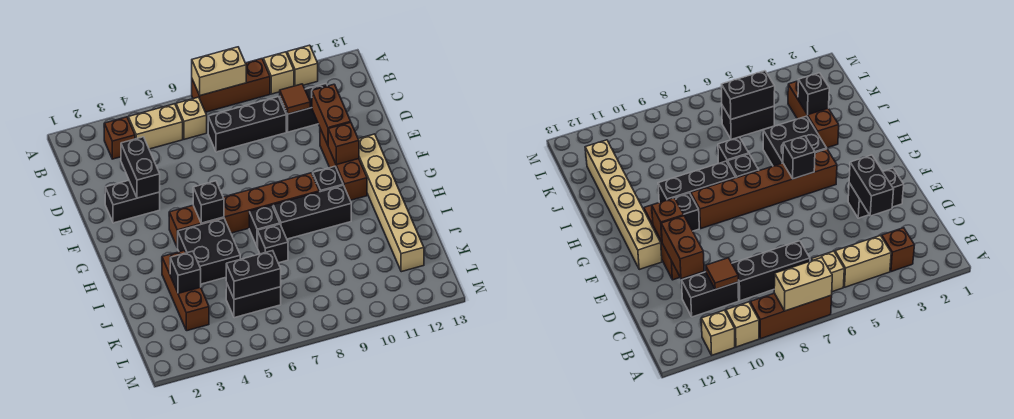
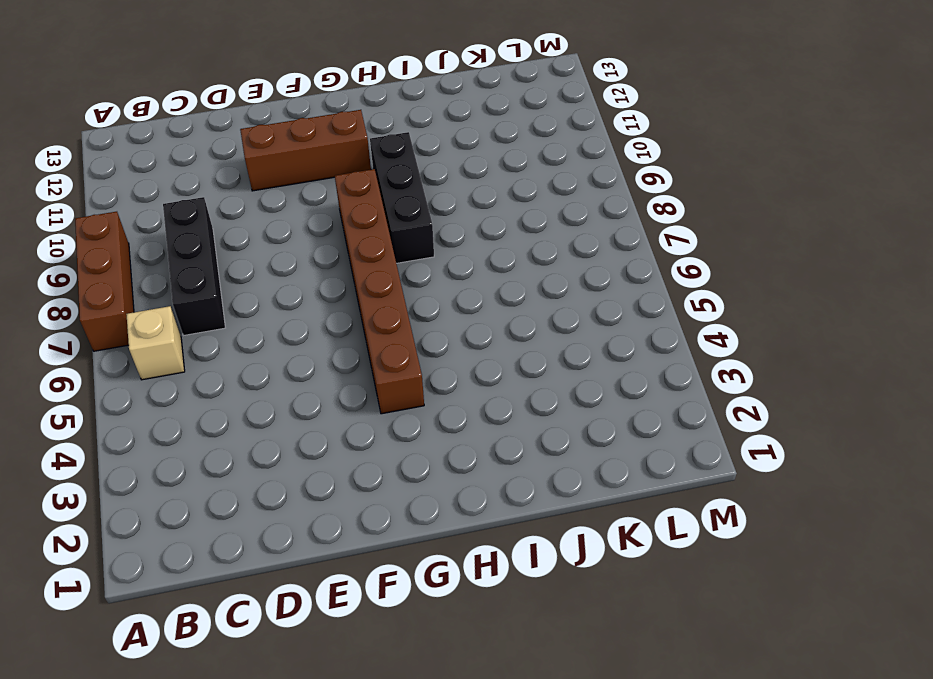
none -> tan brick A10 level 1
none -> tan brick A11 level 1
none -> brown brick B3 level 1

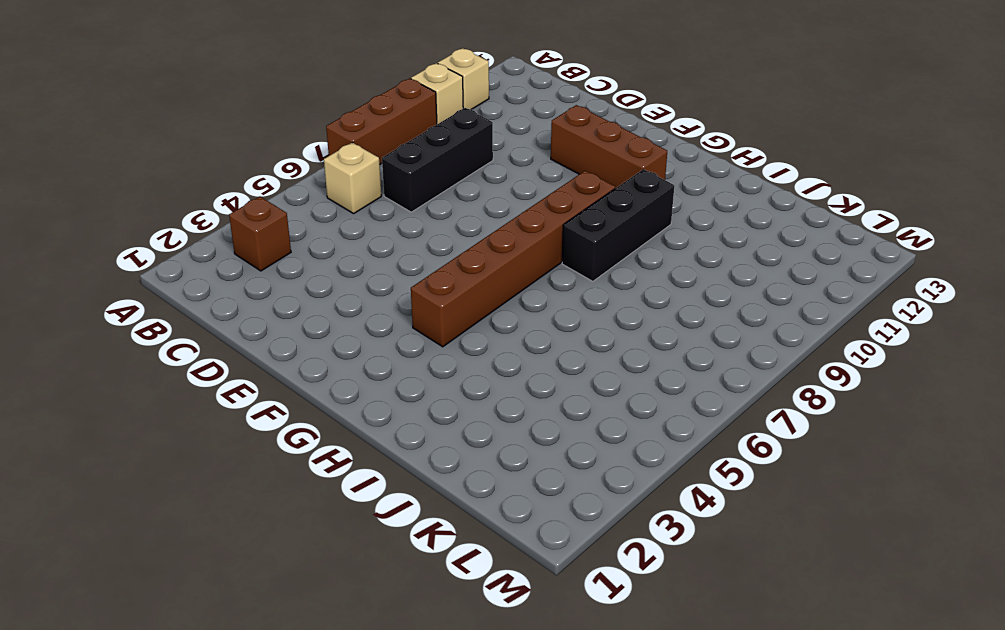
none -> tan brick B4:B5 level 1
none -> black brick C10:C11 level 1
none -> black brick E2:E3 level 1

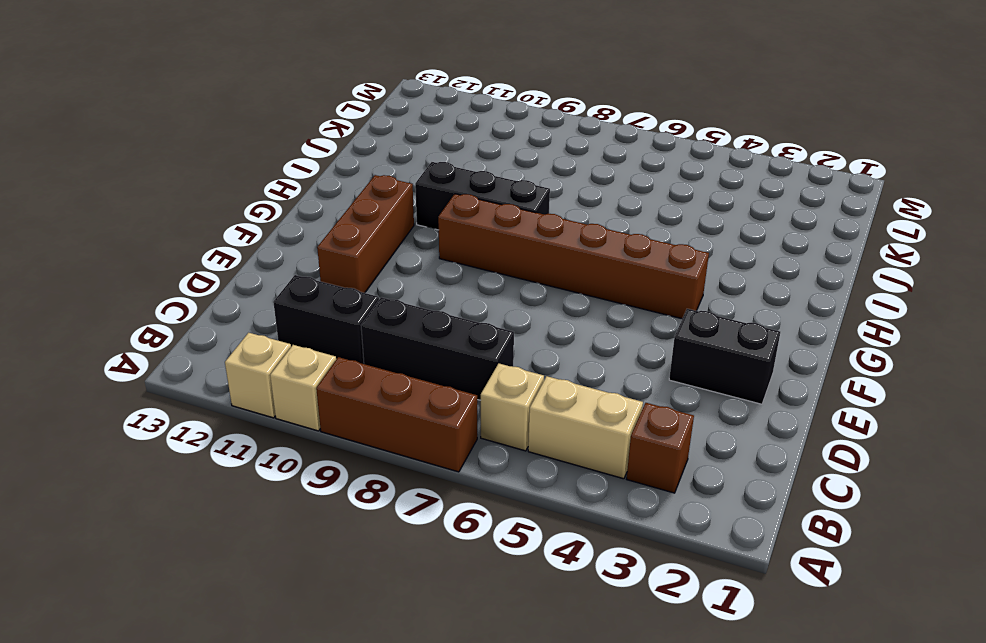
none -> tan brick F12:K12 level 1
none -> black brick G10 level 1
none -> black brick H4:I5 level 1

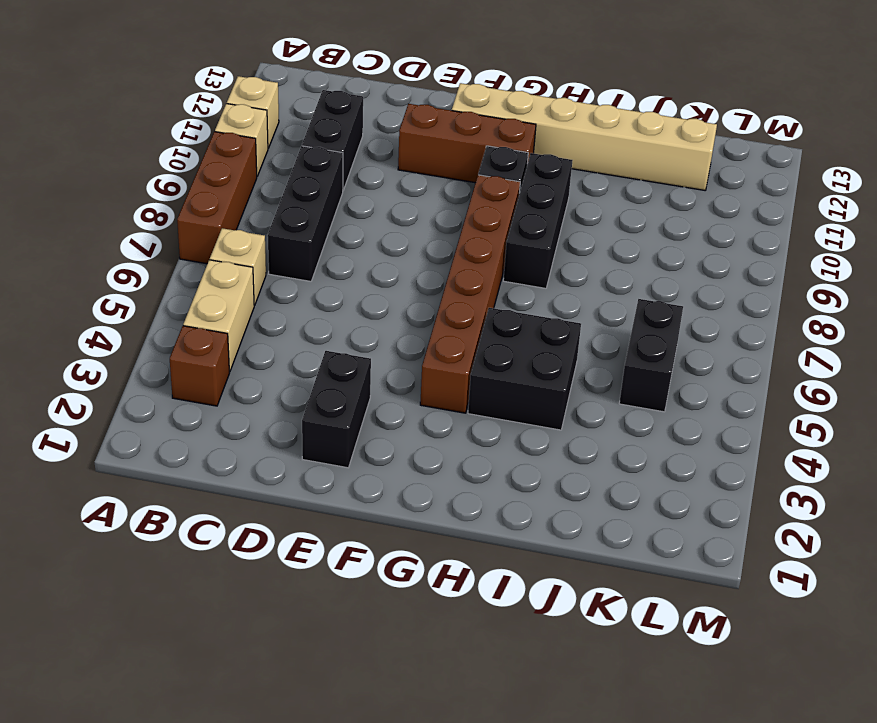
none -> black brick H7 level 1
none -> brown brick I3:K3 level 1
none -> black brick I7 level 1

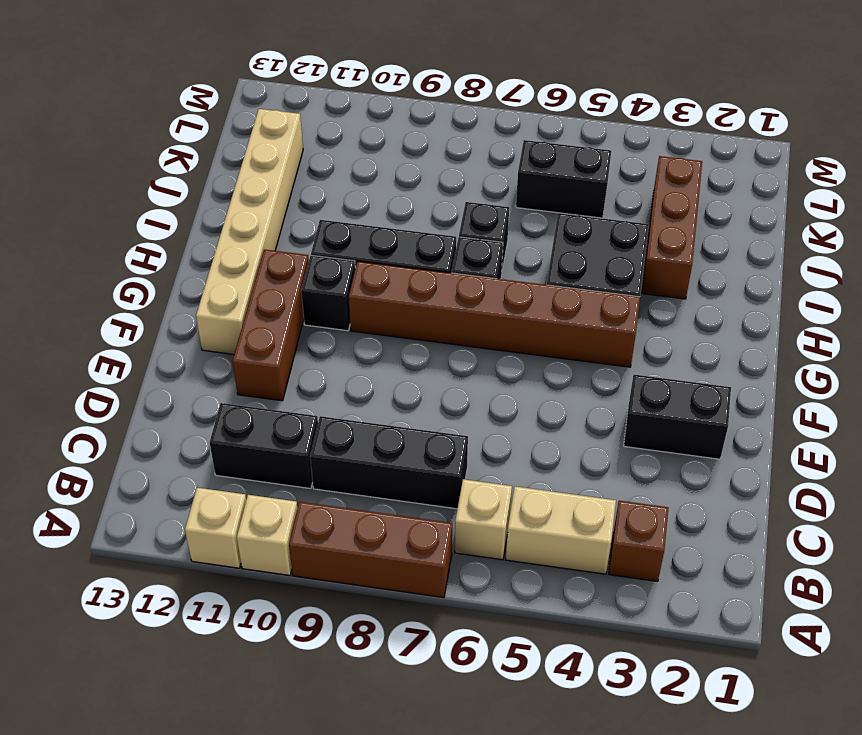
none -> tan brick A7:A8 level 2
none -> brown tile C10 level 2
none -> black brick D3:E3 level 2

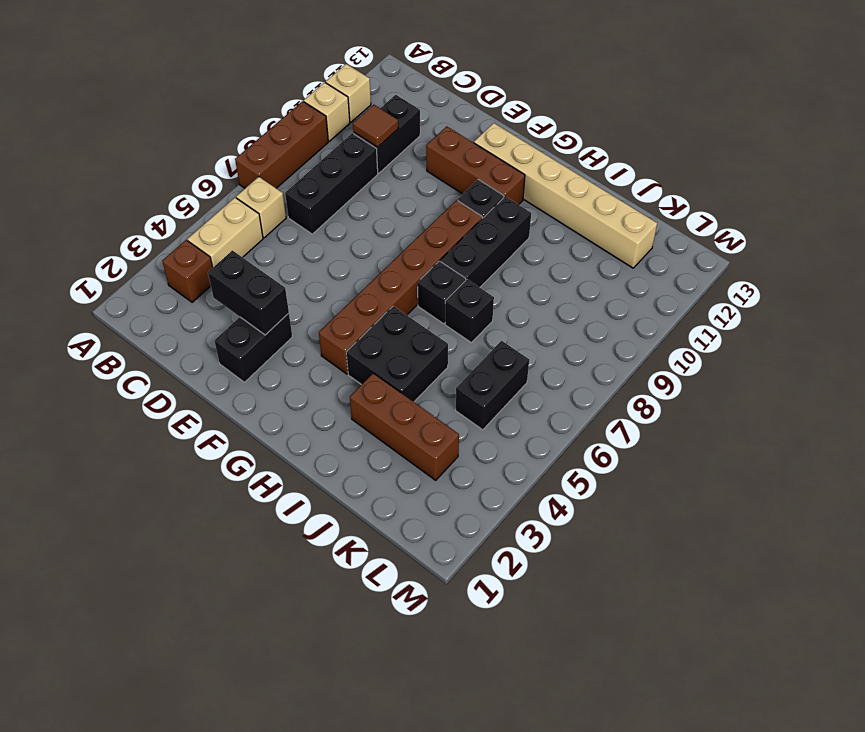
none -> tan brick A7:A8 level 2
none -> brown brick D11:E11 level 2
none -> brown brick F11 level 2

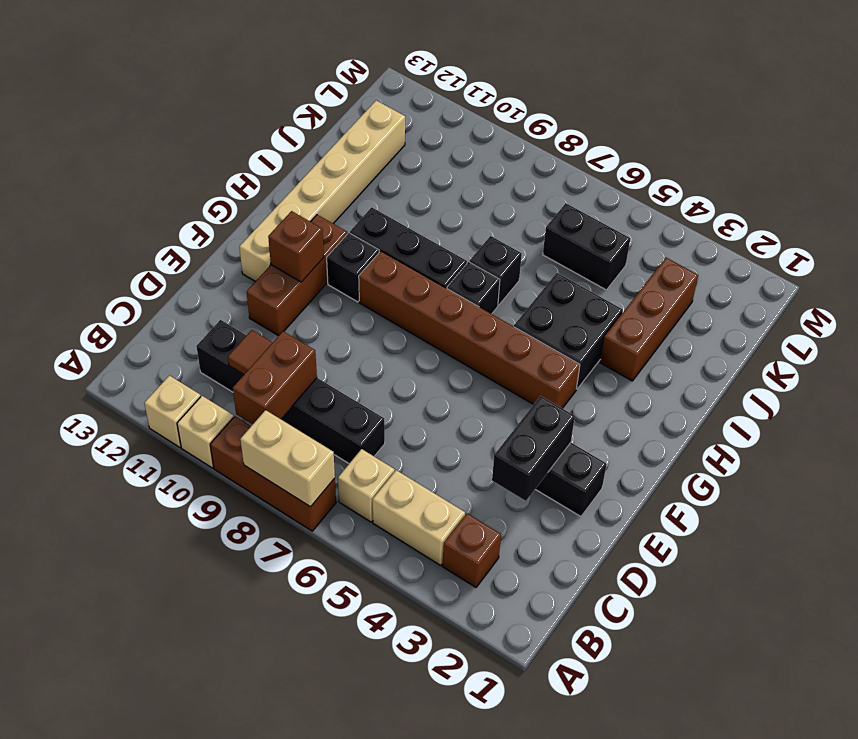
brown brick B9:C9 level 2 -> brown brick D11:E11 level 2
none -> black brick G5 level 2
none -> black brick J3 level 2
none -> black brick K5:K6 level 2

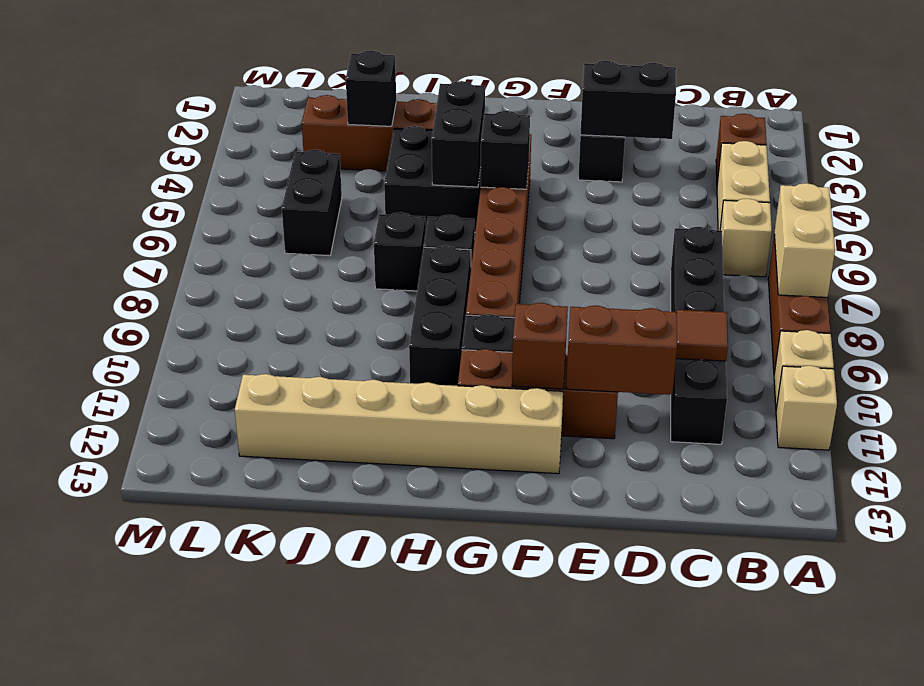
black brick H4:H5 level 2 -> black brick K5:K6 level 2

